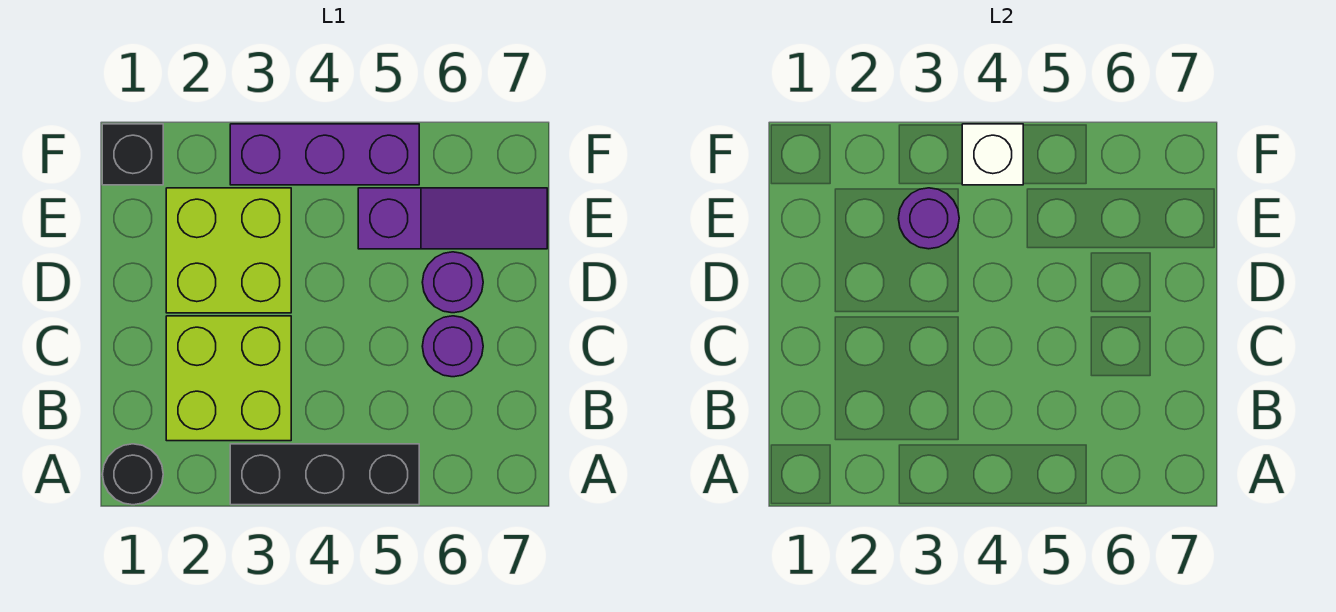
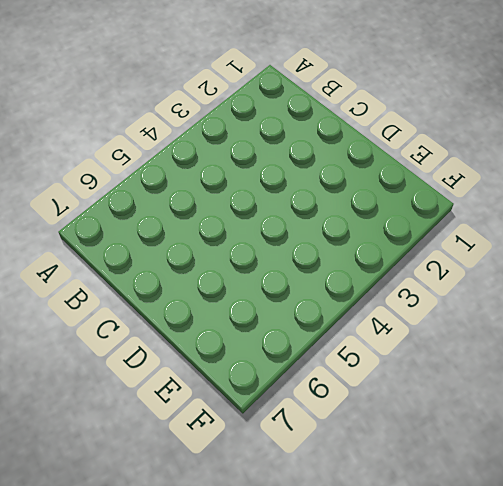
none -> black round brick A1 level 1
none -> black brick A3:A5 level 1

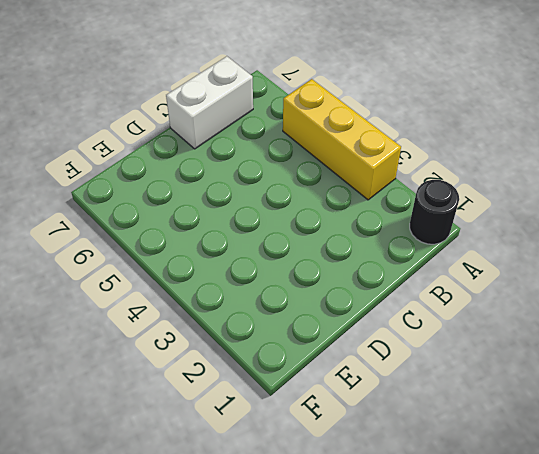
yellow brick A3:A5 level 1 -> black brick A3:A5 level 1
white brick B7:C7 level 1 -> none
none -> lime brick B2:C3 level 1
none -> purple round brick C6 level 1

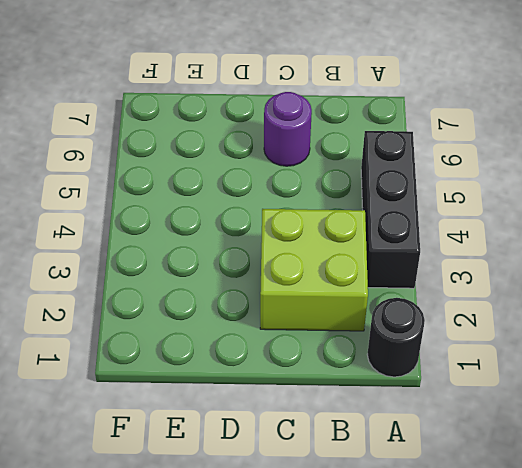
none -> lime brick D2:E3 level 1
none -> purple round brick D6 level 1

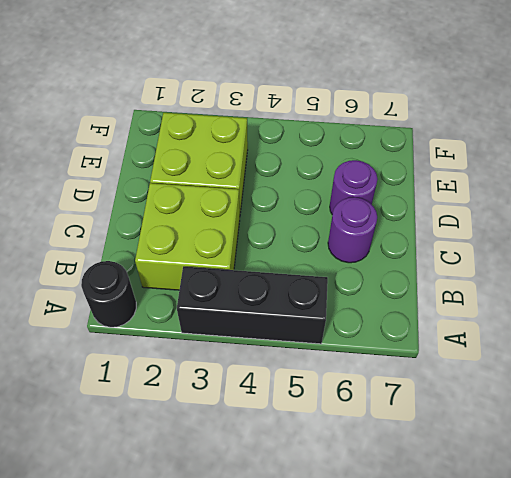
none -> purple slope E5:E7 level 1 top 5
none -> black brick F1 level 1

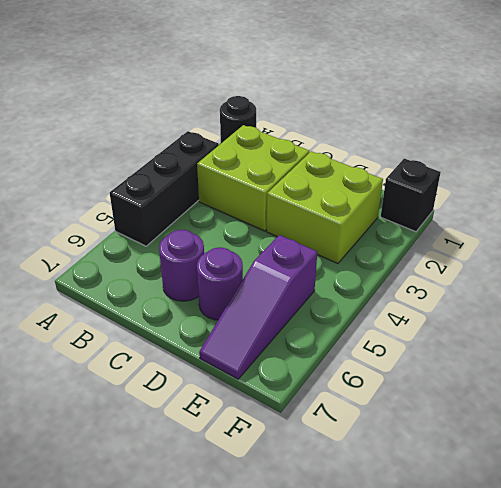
none -> purple brick F3:F5 level 1
none -> purple round brick E3 level 2

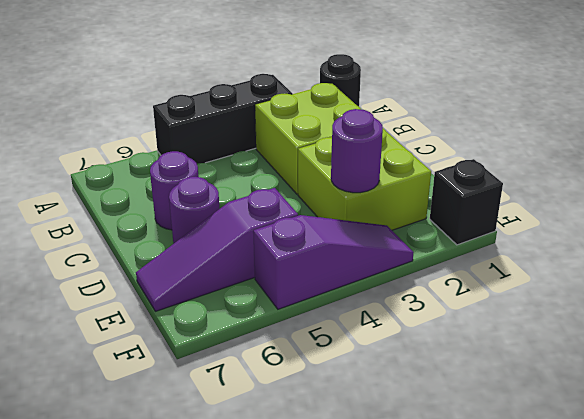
purple slope F3:F5 level 1 top 5 -> purple brick F3:F5 level 1
none -> white brick F4 level 2

